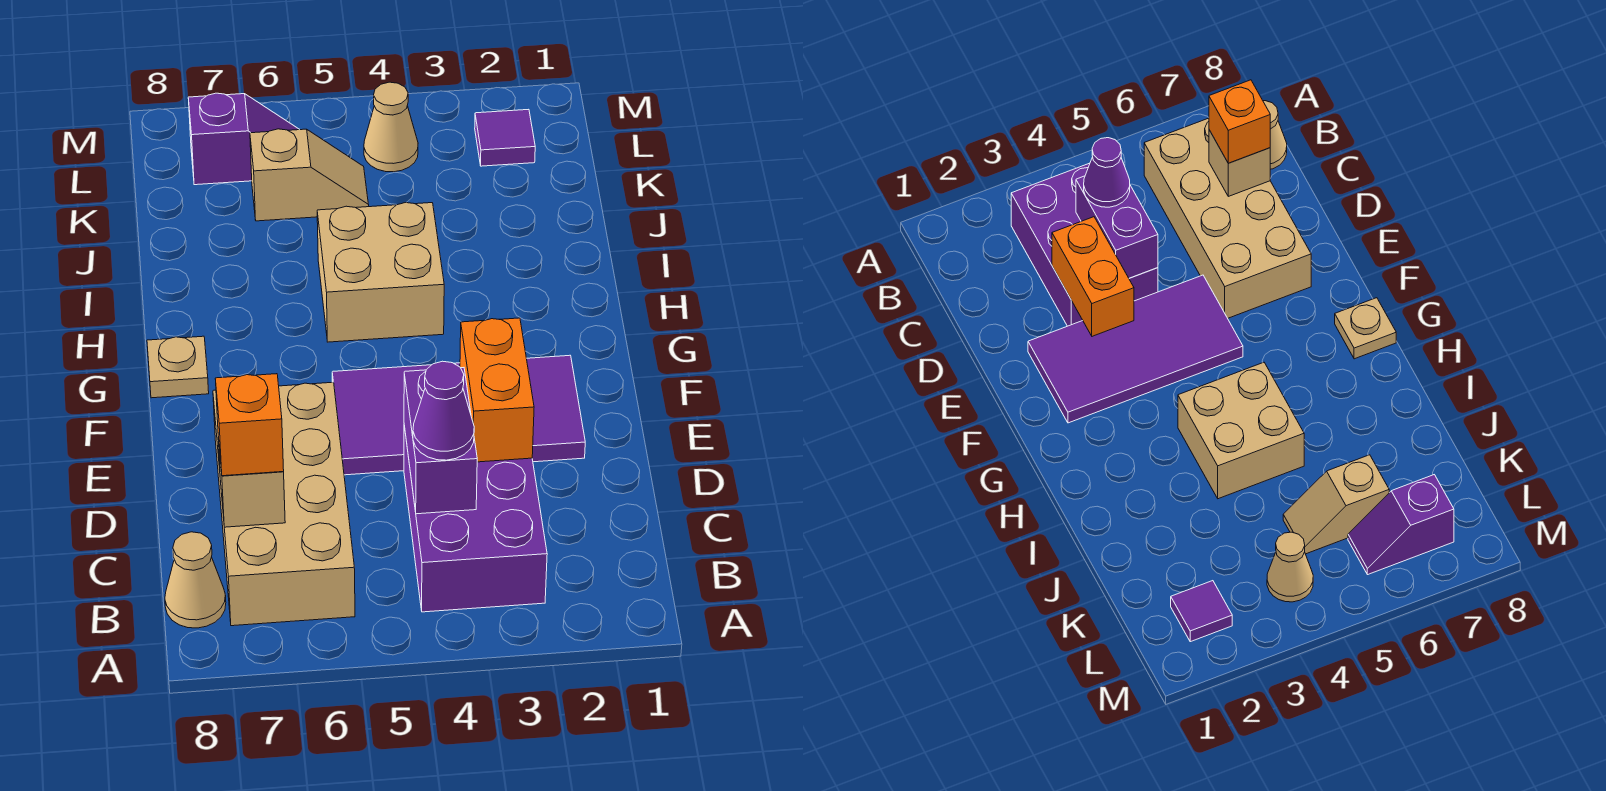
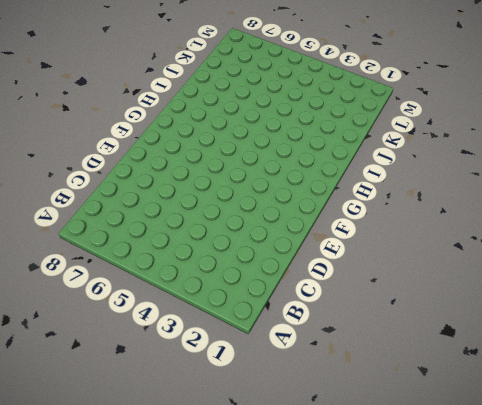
none -> purple brick B3:D4 level 1
none -> tan brick B6:E7 level 1
none -> tan cone B8 level 1

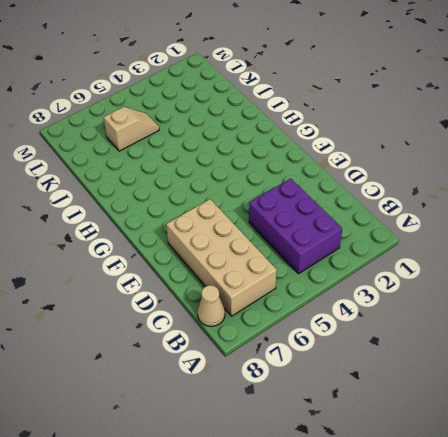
none -> purple tile E2:F5 level 1
none -> tan plate G8 level 1
none -> tan brick H4:I5 level 1

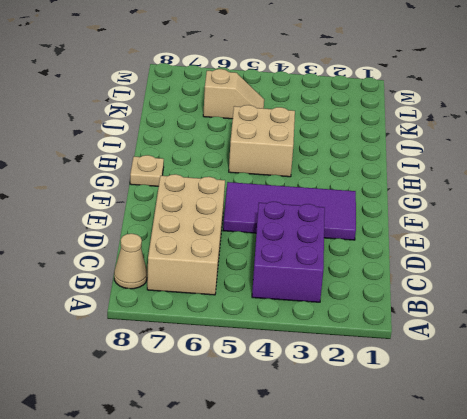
none -> purple tile L2 level 1
none -> tan cone L4 level 1
none -> purple slope L6:L7 level 1 top 7

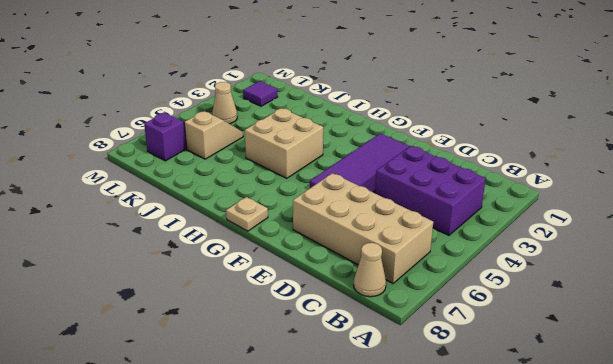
none -> purple brick C4:D4 level 2
none -> tan brick C7 level 2
none -> orange brick D3:E3 level 2

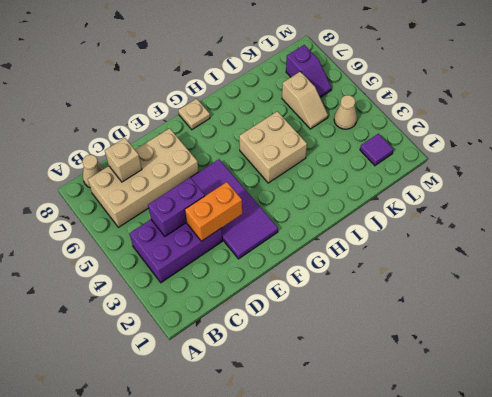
none -> purple cone C4 level 3
none -> orange brick C7 level 3

